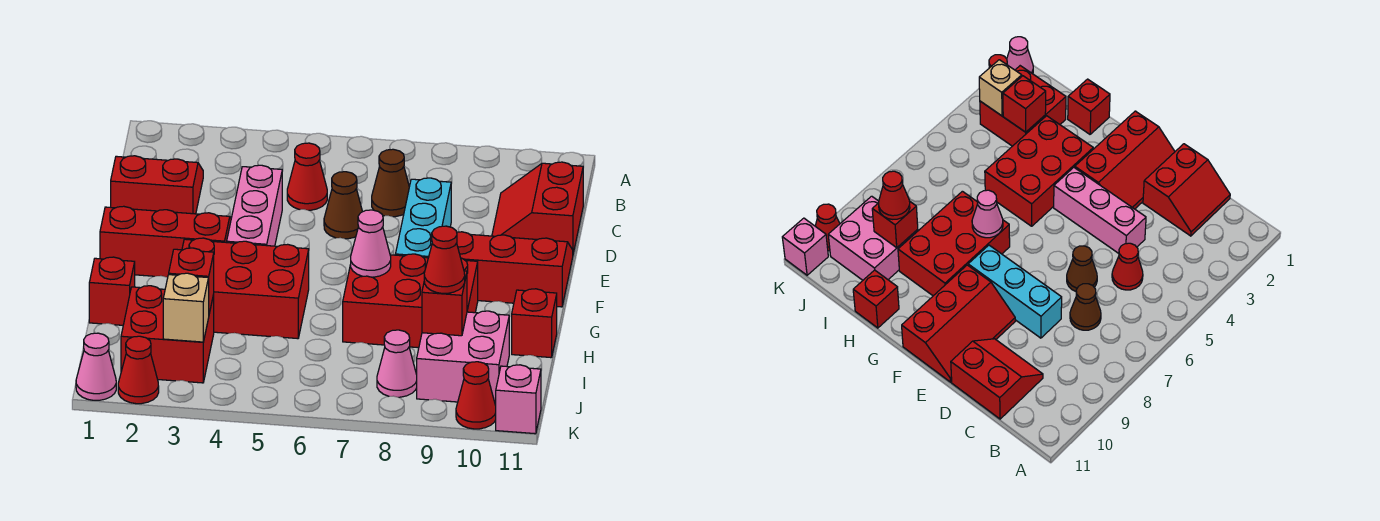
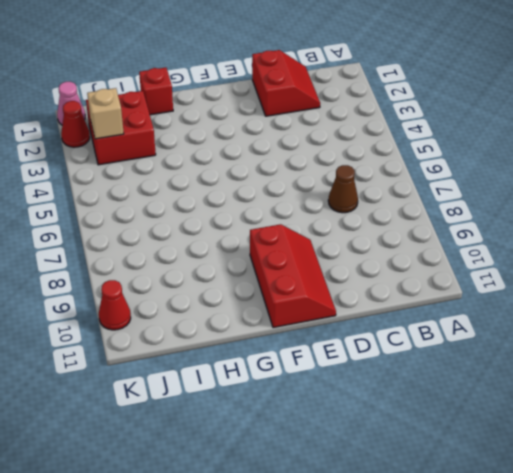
none -> red cone C5 level 1
none -> red slope C10:D11 level 1 top 11
none -> pink brick D4:F4 level 1

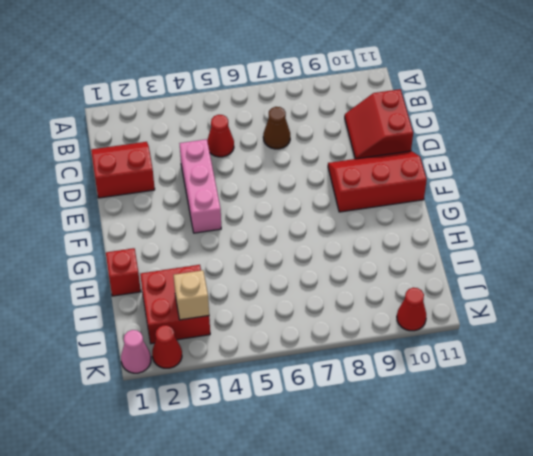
none -> brown cone D6 level 1
none -> cyan brick D8:F8 level 1
none -> red slope E1:F3 level 1 top F

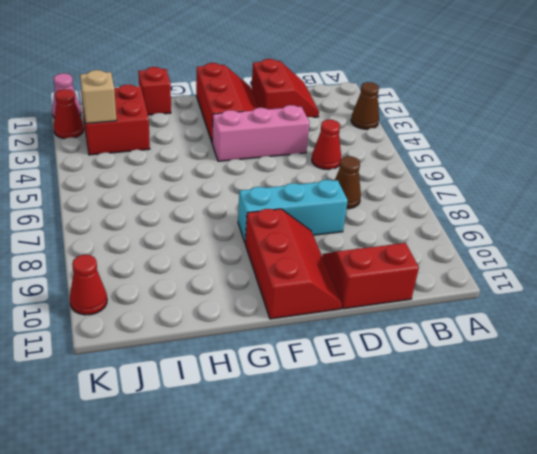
brown cone A3 level 1 -> brown cone D6 level 1
none -> red brick G3:H5 level 1
none -> red brick G7:H9 level 1
none -> red brick H11 level 1

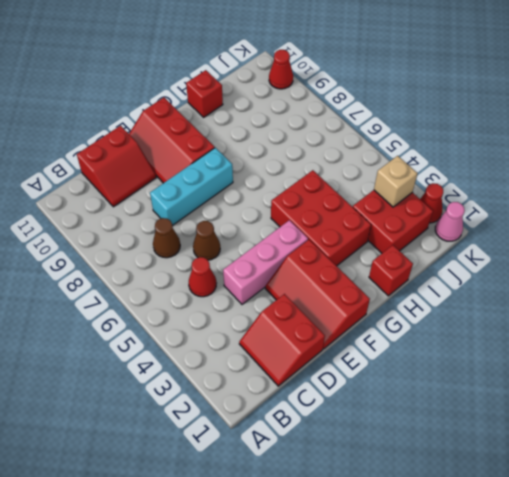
none -> red brick G7:H9 level 1
none -> pink brick I9:J10 level 1
none -> pink cone J8 level 1

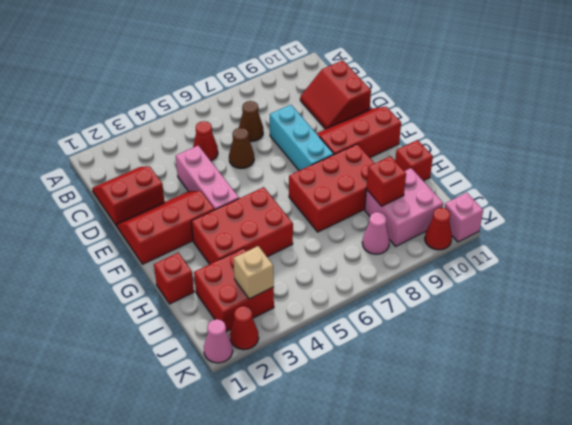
none -> pink cone G7 level 2
none -> red brick I3 level 2
none -> red cone I9 level 3

